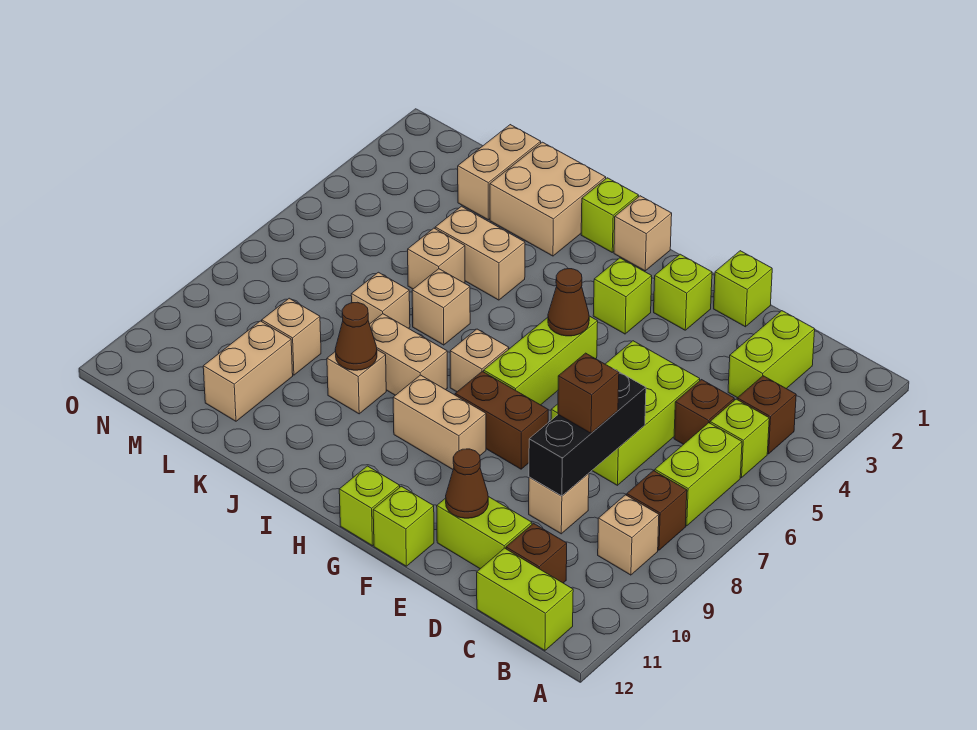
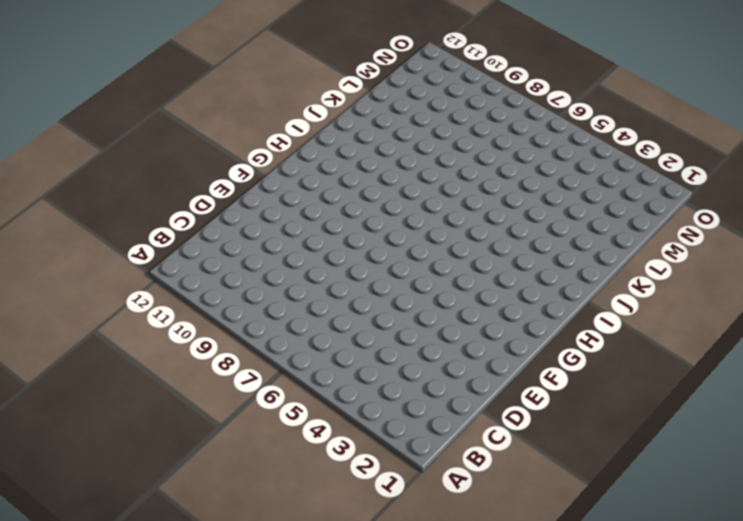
none -> brown brick B4 level 1
none -> lime brick B5 level 1
none -> lime brick B6:B7 level 1
none -> brown brick B8 level 1

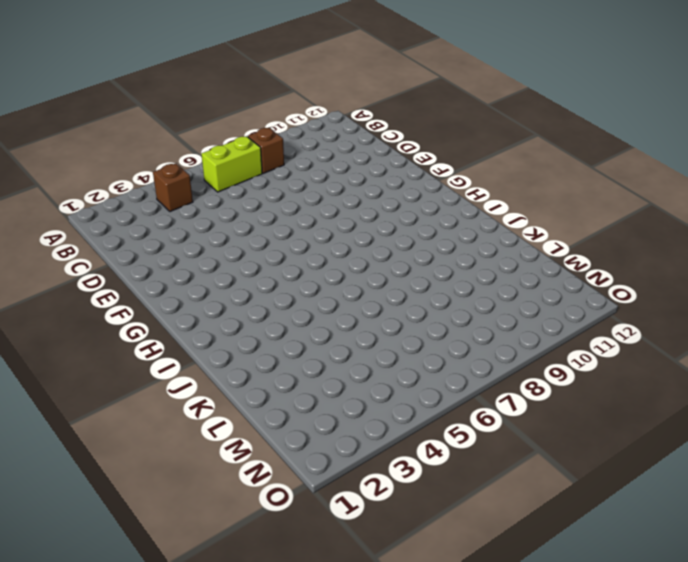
none -> lime brick B5 level 1
none -> tan brick B9 level 1
none -> lime brick B12:C12 level 1
none -> lime brick C2:C3 level 1

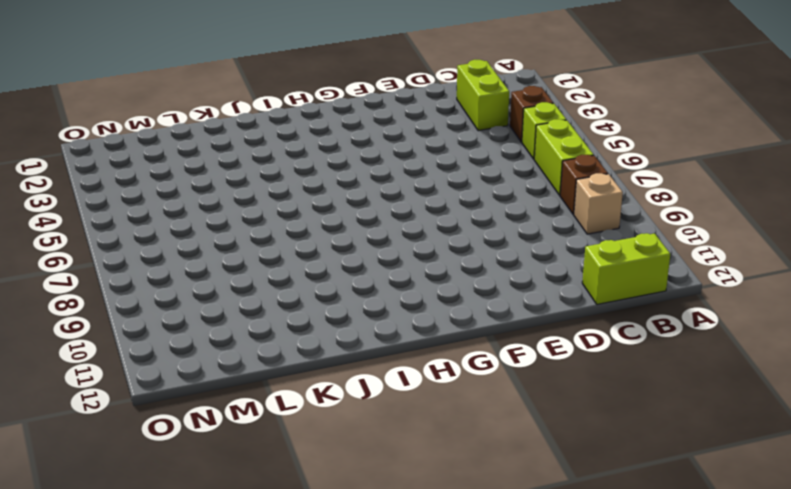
none -> brown brick C5 level 1
none -> brown brick C11 level 1
none -> lime brick D5:E7 level 1
none -> tan brick D9 level 1

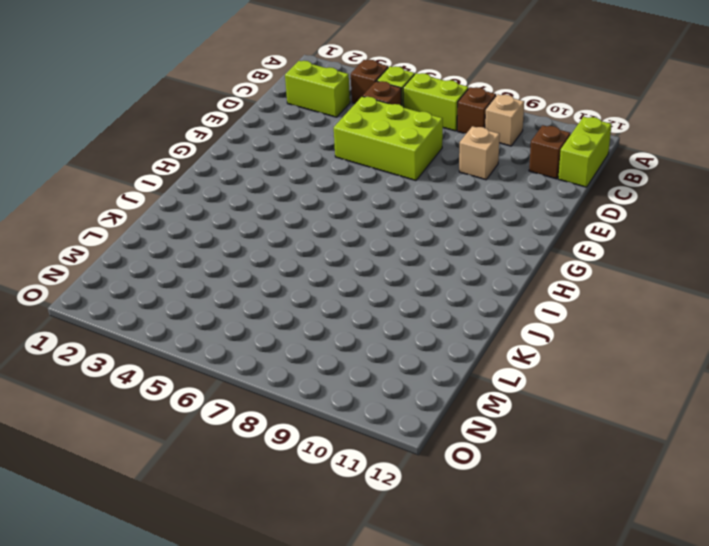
none -> lime brick D11:E11 level 1
none -> lime brick E1 level 1
none -> lime brick F2 level 1
none -> brown brick F8:G8 level 1

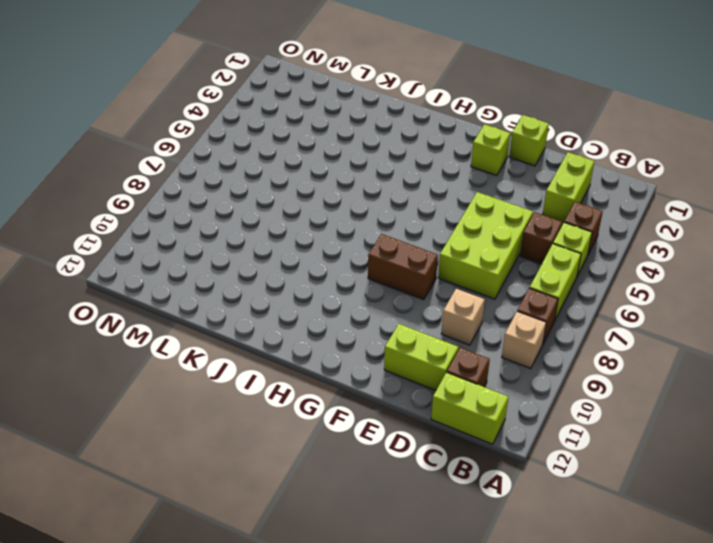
none -> lime brick F12 level 1
none -> lime brick G3 level 1
none -> lime brick G5:G7 level 1
none -> tan brick G9:H9 level 1

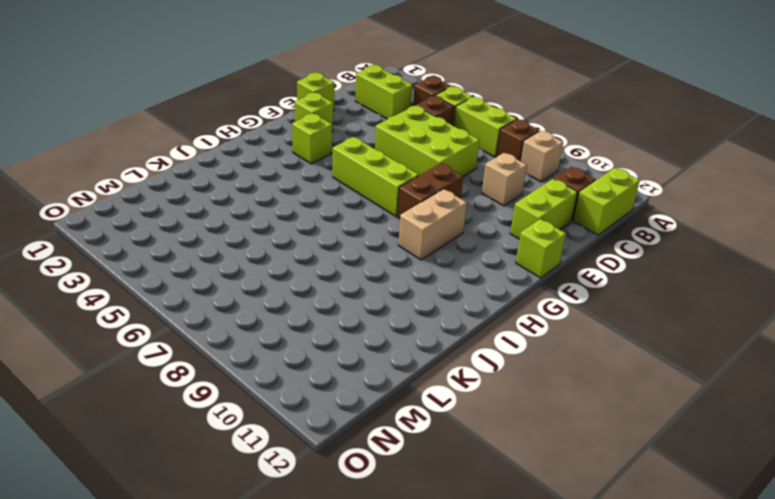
none -> lime brick G12 level 1
none -> tan brick H1 level 1
none -> tan brick H7 level 1
none -> lime brick I1 level 1

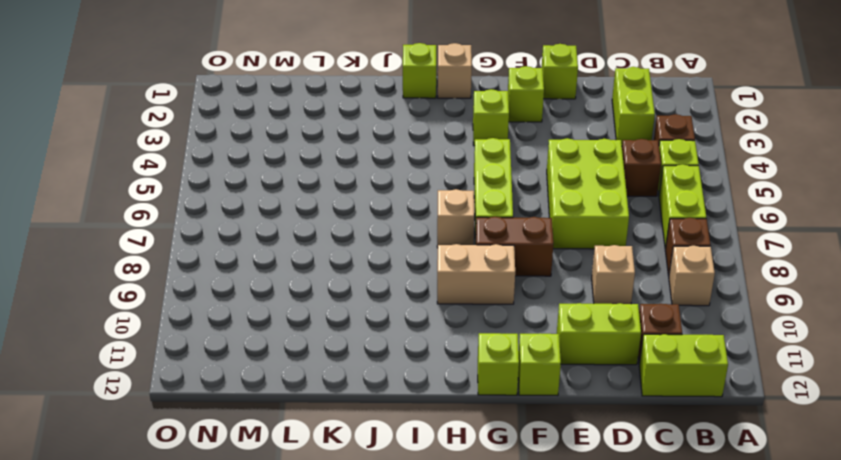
none -> tan brick I8:J8 level 1
none -> tan brick J1:K2 level 1
none -> tan brick J4:K4 level 1
none -> tan brick J6 level 1

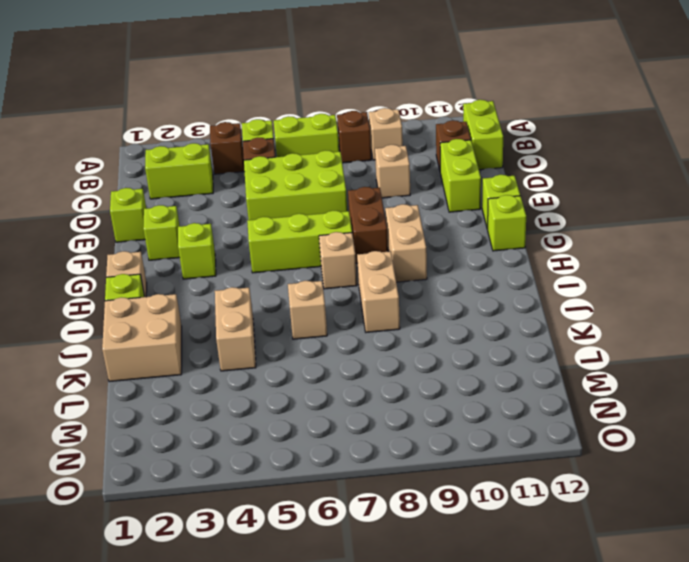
none -> tan brick J9 level 1
none -> tan brick K5 level 1
none -> tan brick K7 level 1
none -> tan brick L1:L2 level 1

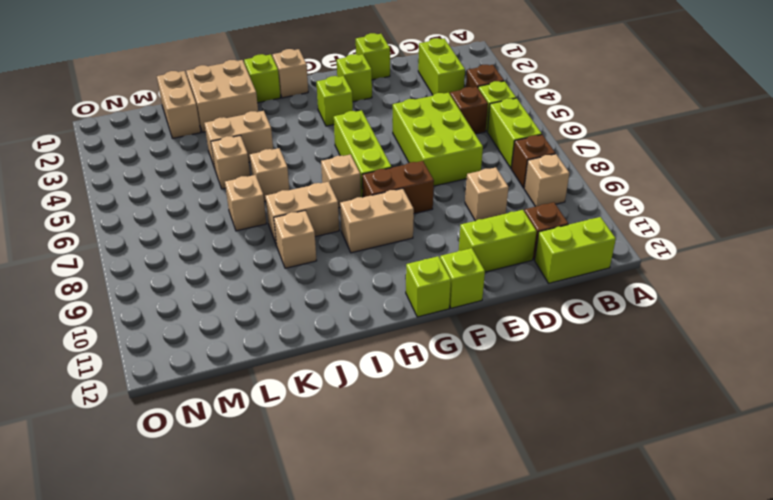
none -> tan brick L9 level 1
none -> tan brick L10:L11 level 1
none -> black brick D7:D9 level 2
none -> brown cone E11 level 2

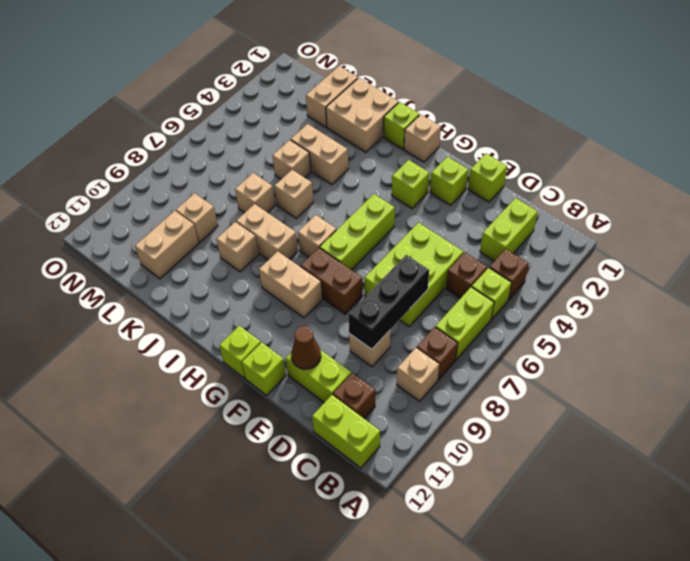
none -> brown cone G5 level 2
none -> brown cone J9 level 2
none -> brown brick D8 level 3

